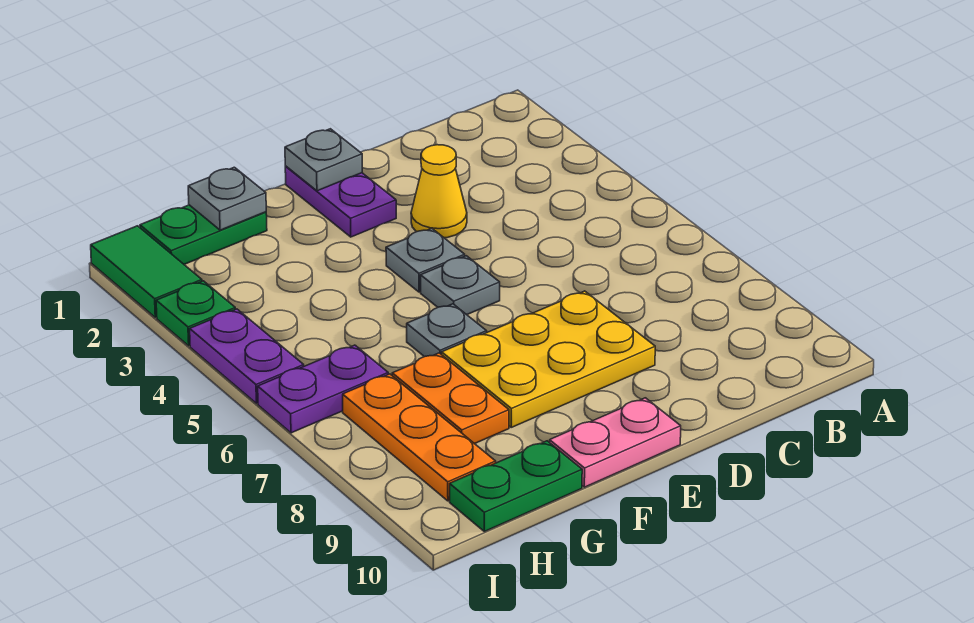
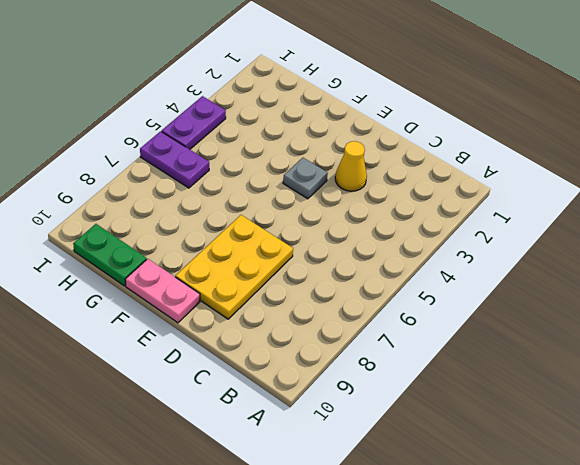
yellow plate D7:E9 level 1 -> yellow plate D7:F8 level 1
none -> purple plate E1:E2 level 1
none -> grey plate E5 level 1
none -> grey plate F6 level 1

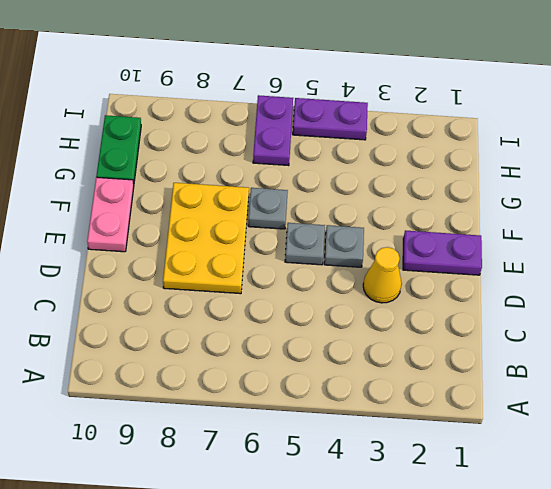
none -> green plate G1:H1 level 1
none -> orange plate G7:G8 level 1
none -> orange plate H7:H9 level 1

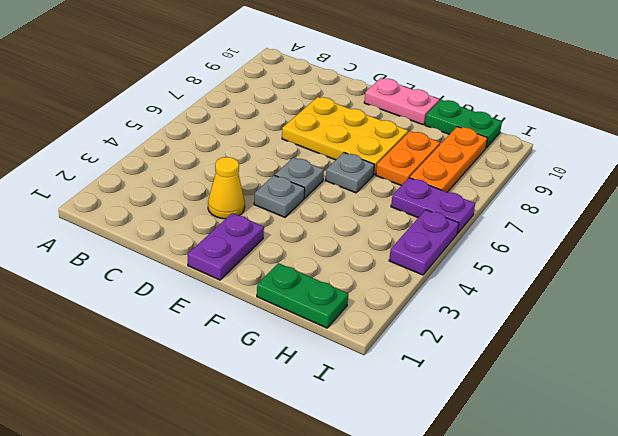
none -> green tile I1:I2 level 1
none -> green plate I3 level 1
none -> grey plate E1 level 2

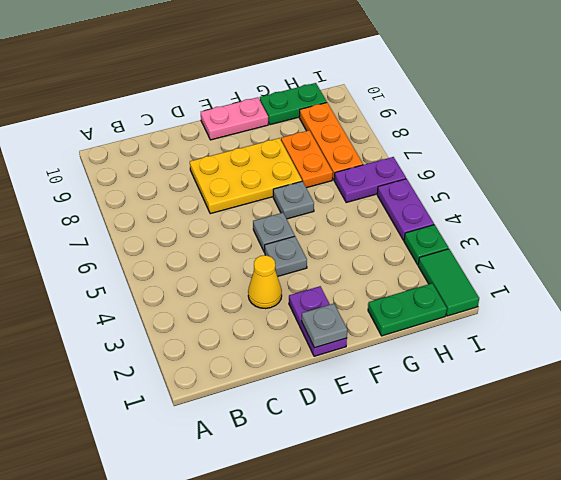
none -> grey plate G1 level 2

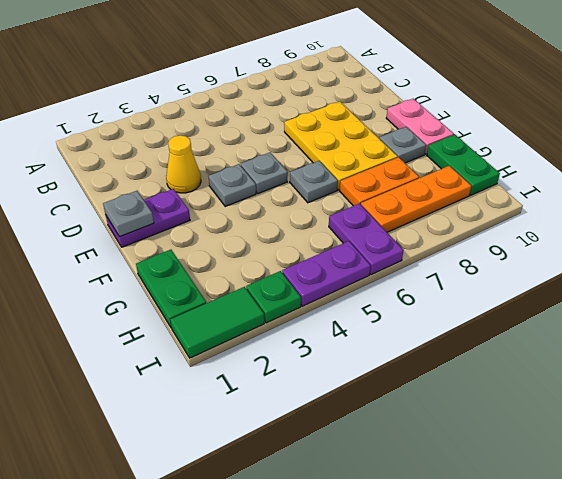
grey plate F9 level 1 -> grey plate G1 level 2

